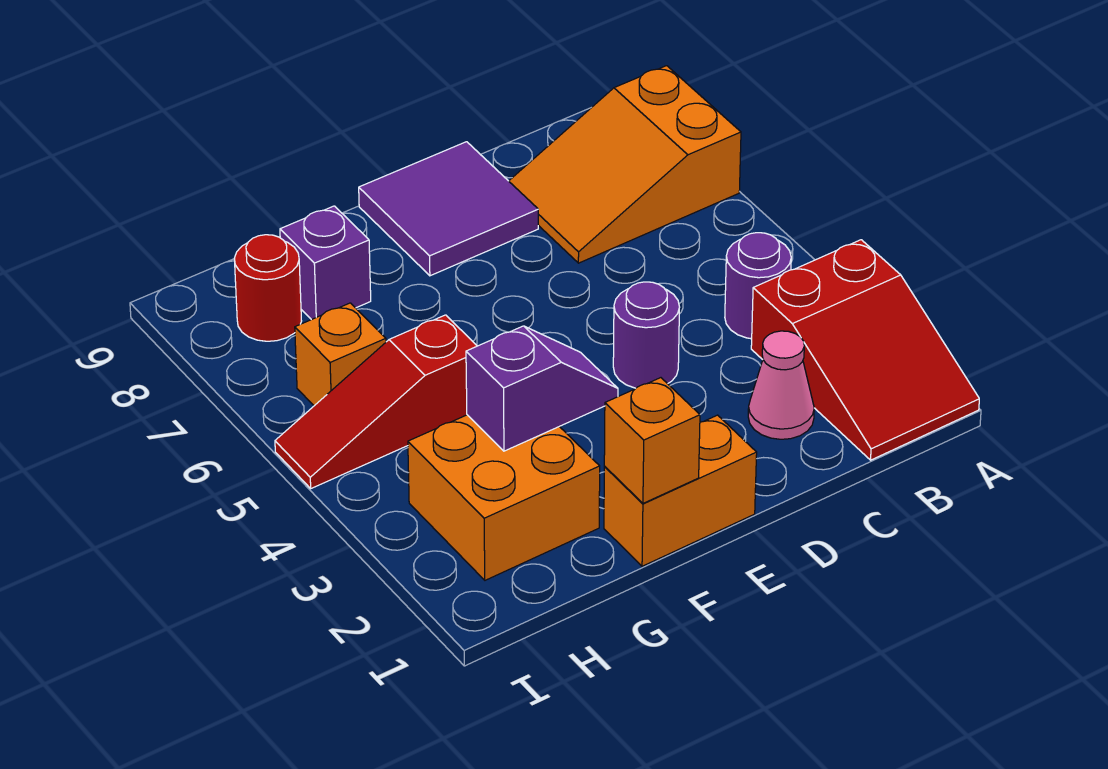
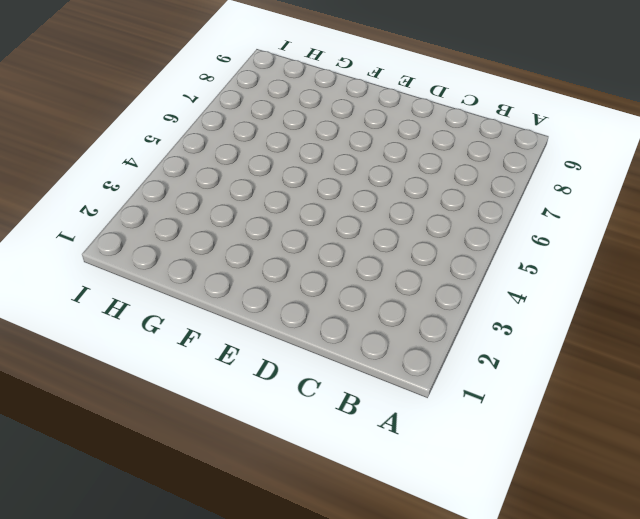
none -> red slope A1:B3 level 1 top 3
none -> orange slope A7:C8 level 1 top A
none -> purple round brick B4 level 1

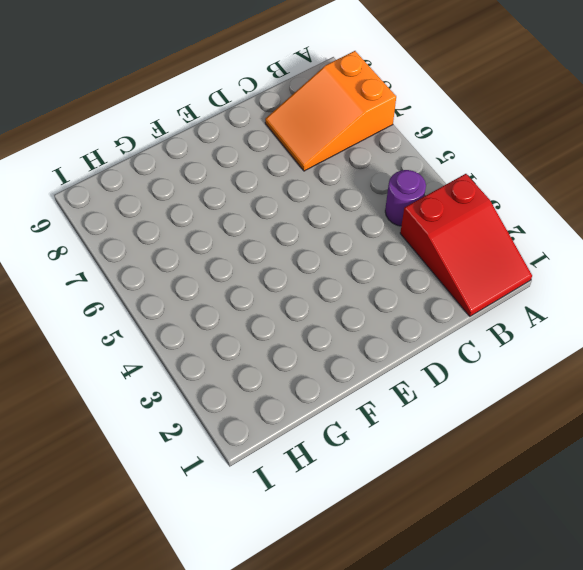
none -> pink cone C2 level 1
none -> purple round brick D4 level 1
none -> purple tile D8:E9 level 1

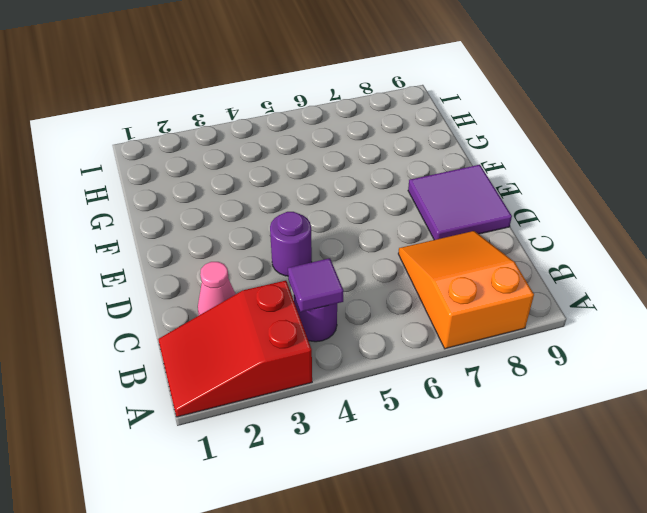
purple tile B4 level 2 -> none
none -> orange brick E1:F1 level 1
none -> orange brick G2:H3 level 1
none -> red slope G5:I5 level 1 top G

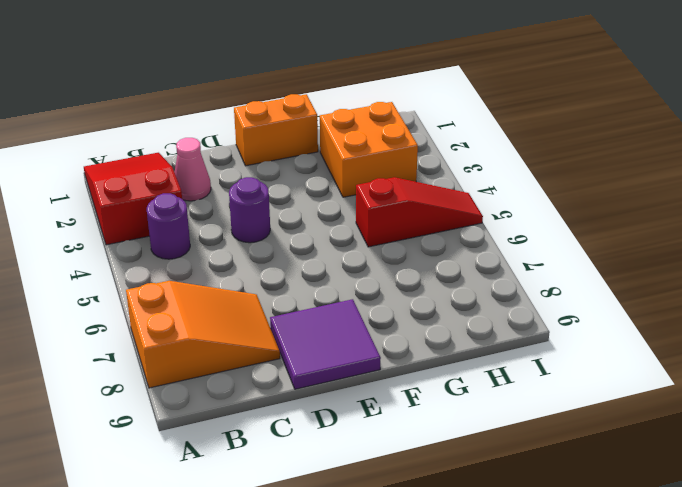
none -> purple brick G8 level 1
none -> orange brick H6 level 1
none -> red round brick H8 level 1

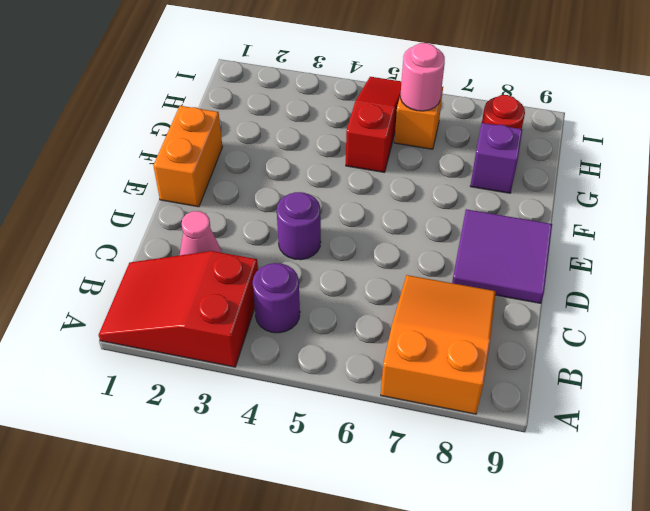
pink round brick H6 level 2 -> none
none -> orange brick G2:H3 level 1
none -> orange brick F1 level 2
none -> purple slope F3:G3 level 2 top G

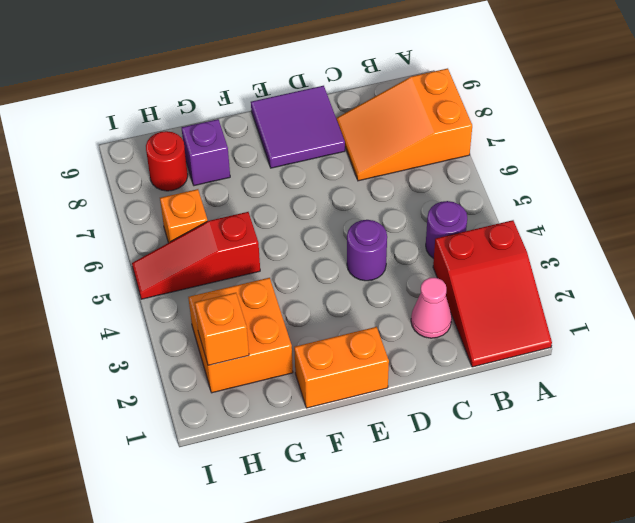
orange brick H2 level 2 -> orange brick F1 level 2
none -> purple slope F3:G3 level 2 top G

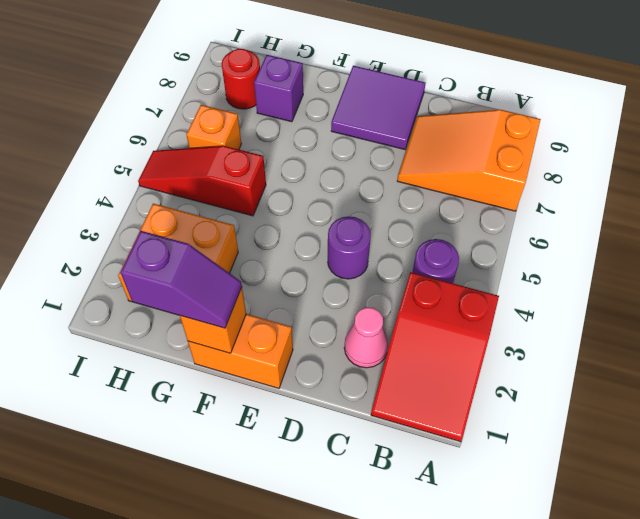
purple slope F1:G1 level 3 top G -> purple slope F3:G3 level 2 top G

